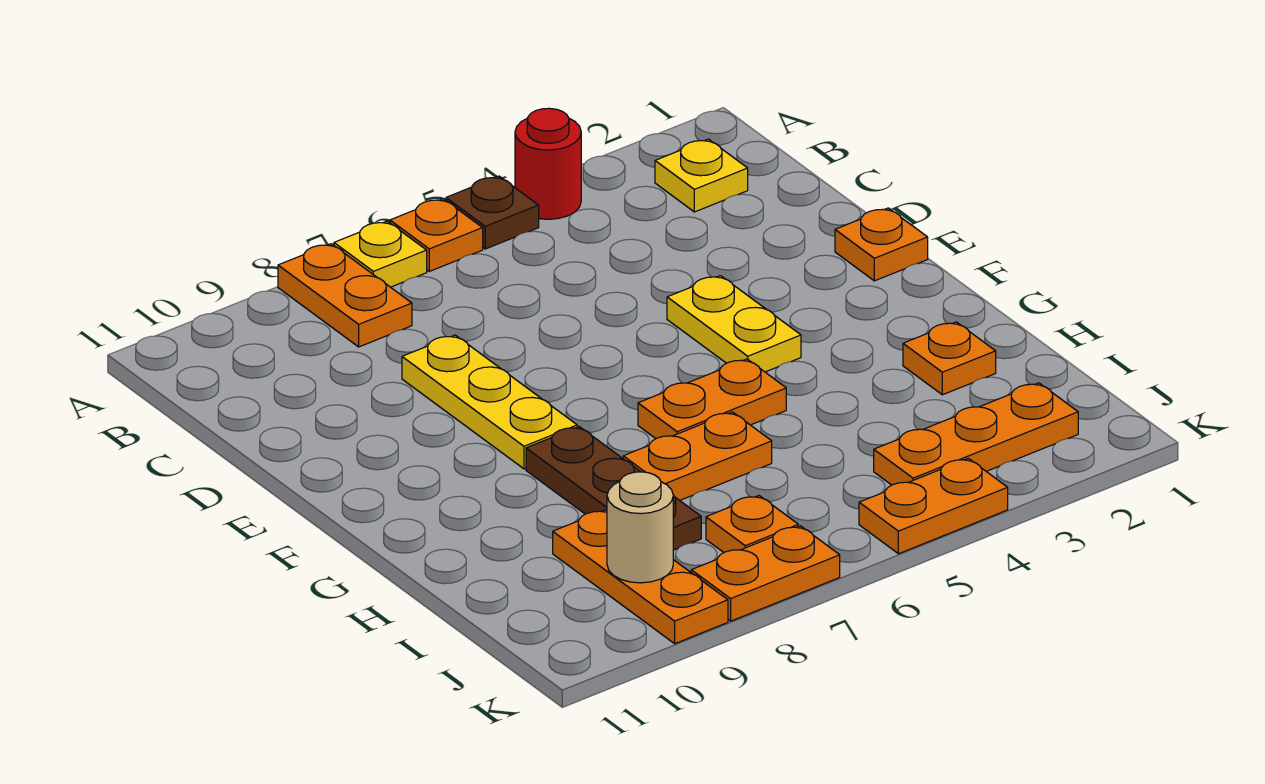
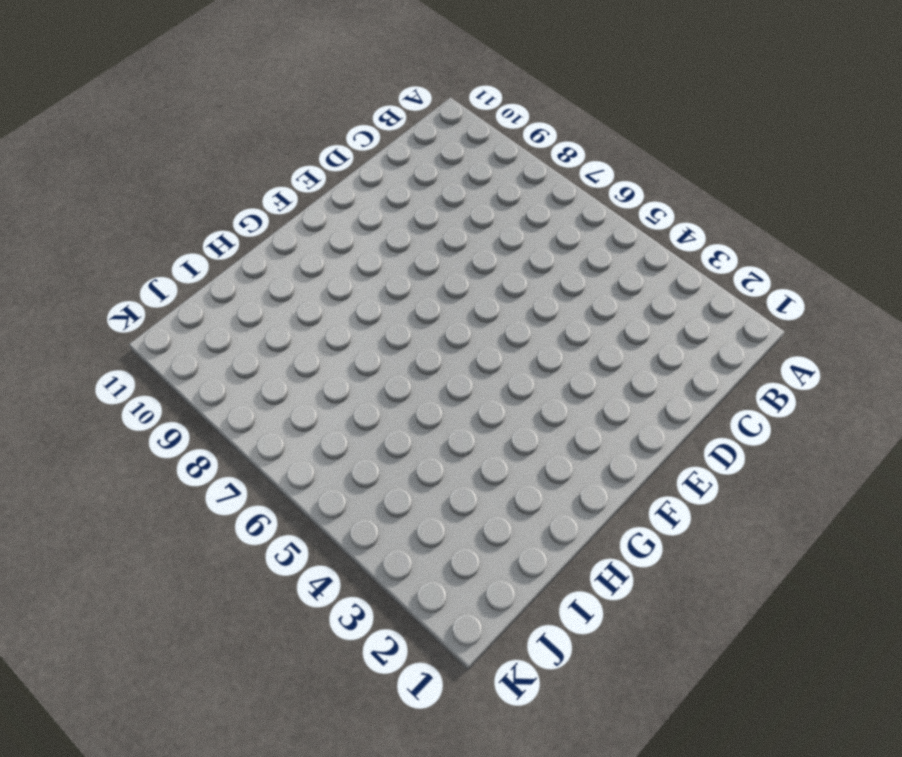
none -> red round brick A4 level 1
none -> brown plate A5 level 1
none -> orange plate A6 level 1

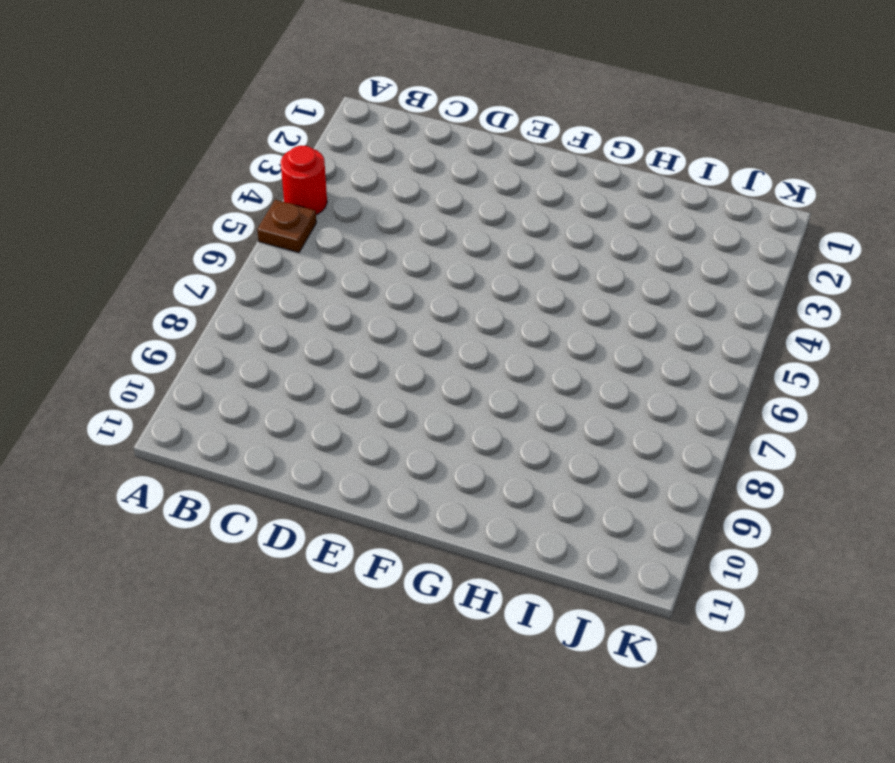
none -> orange plate A6 level 1
none -> yellow plate A7 level 1
none -> orange plate A8:B8 level 1

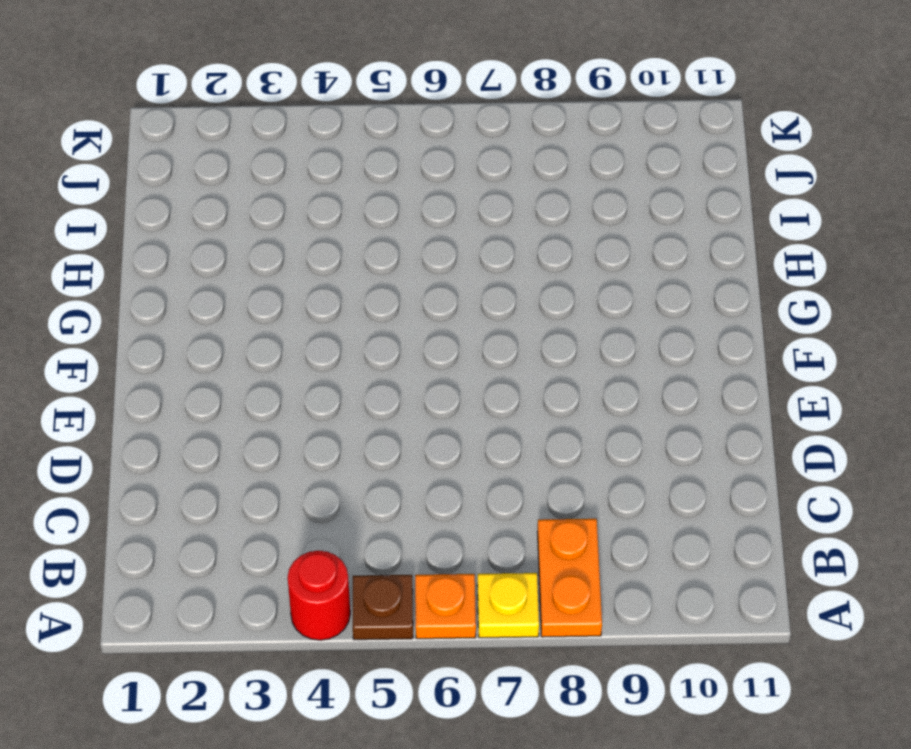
none -> yellow plate B2 level 1
none -> yellow plate D8:F8 level 1
none -> orange plate E1 level 1

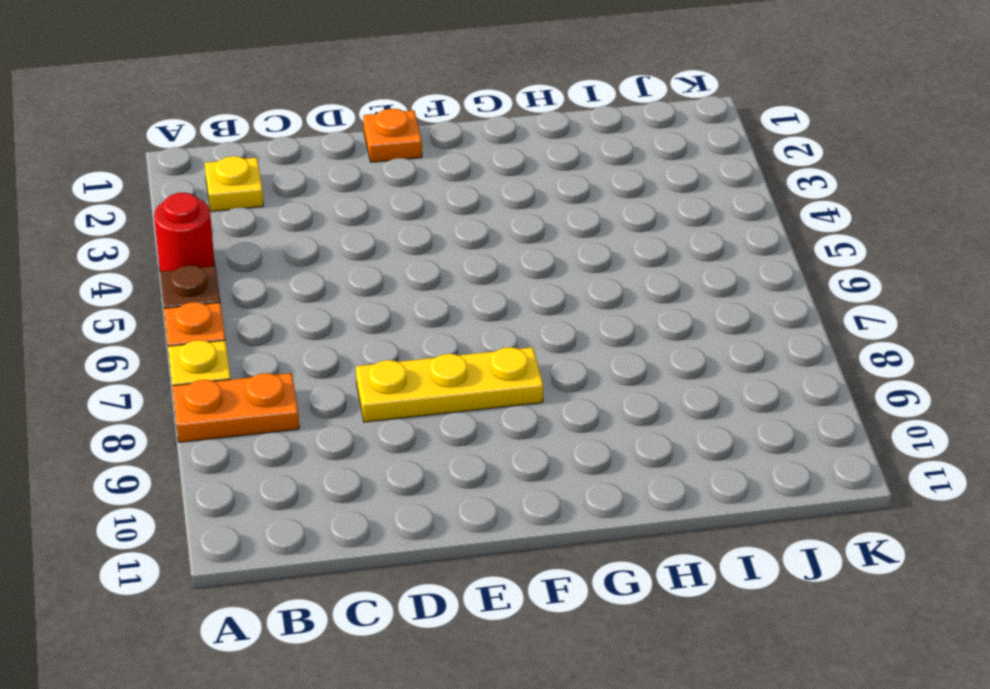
none -> yellow plate E4:F4 level 1
none -> orange plate G5:G6 level 1
none -> brown plate G8:I8 level 1

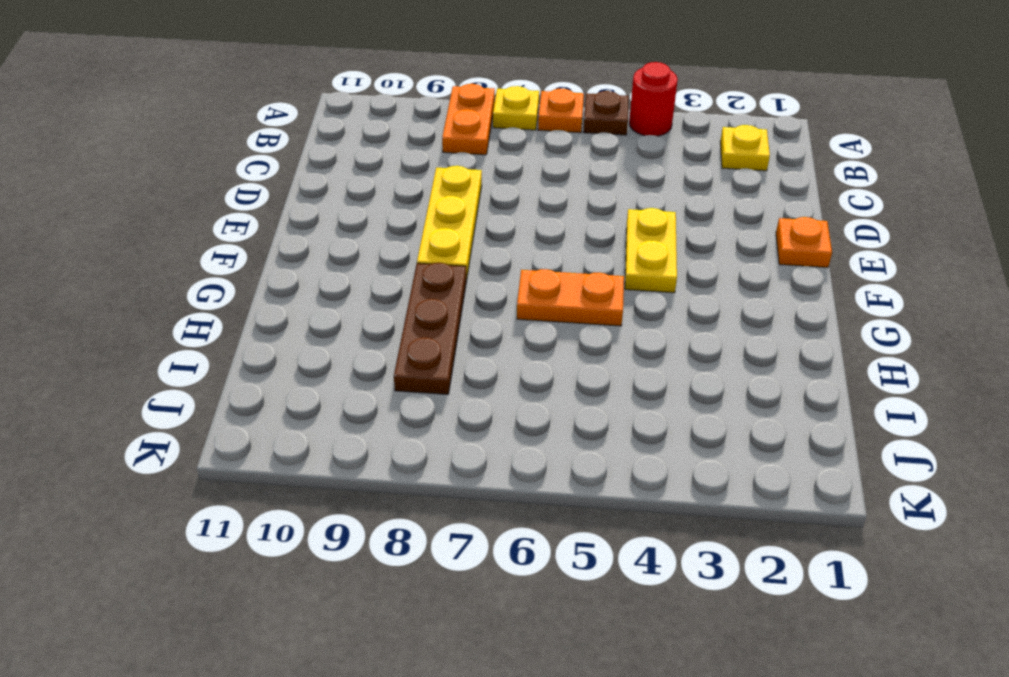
none -> orange plate H2 level 1
none -> orange plate H6:H7 level 1
none -> orange plate I9:K9 level 1

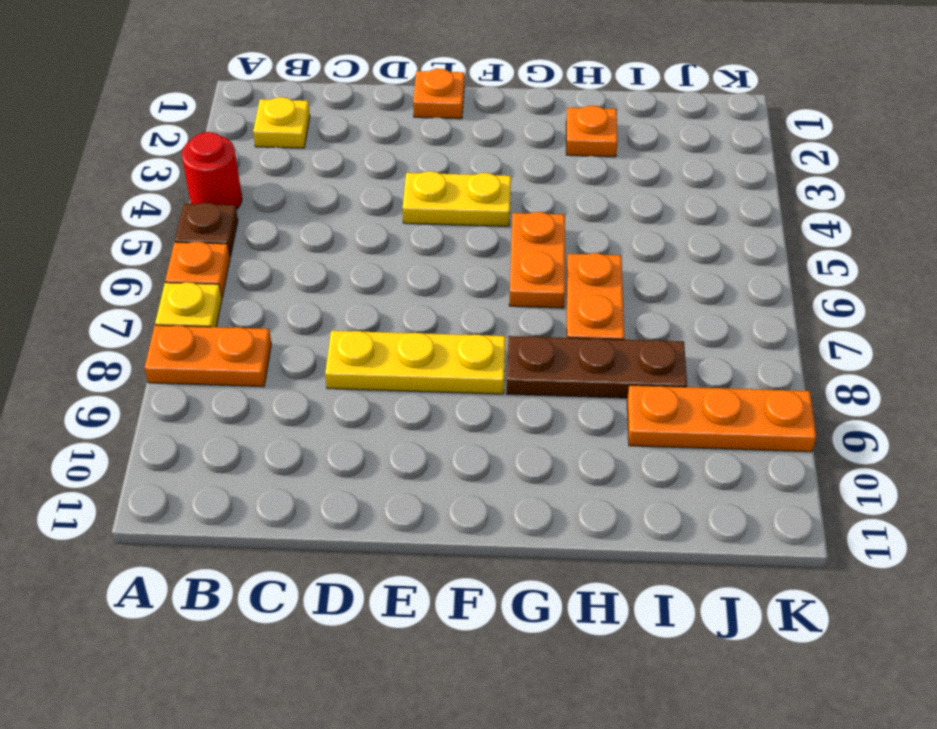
none -> orange plate J2:J4 level 1
none -> orange plate J7 level 1
none -> orange plate K4:K5 level 1

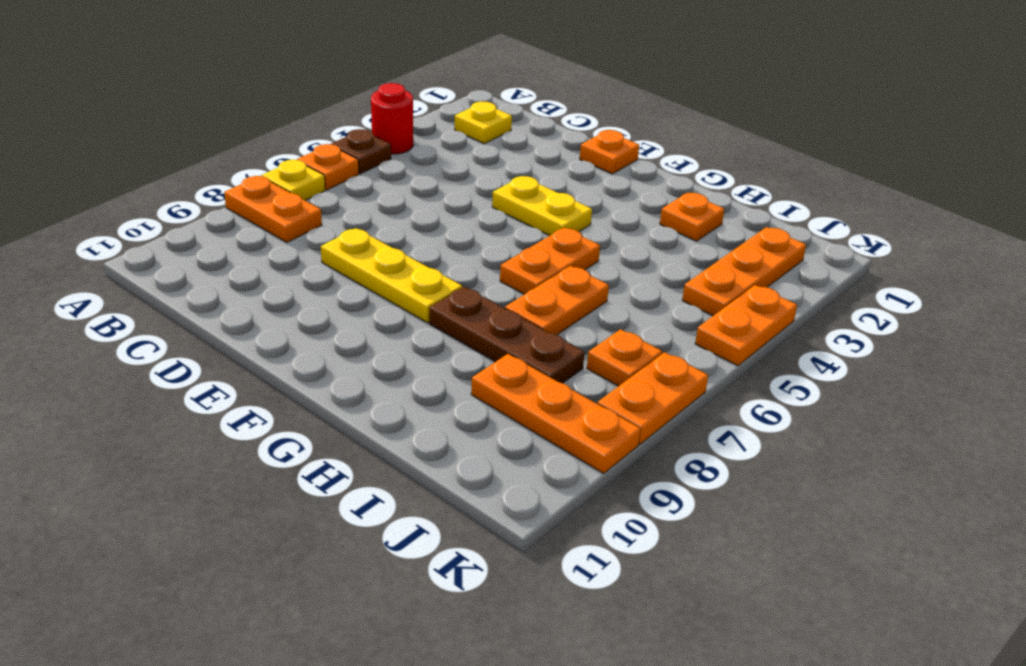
none -> tan round brick J9 level 2

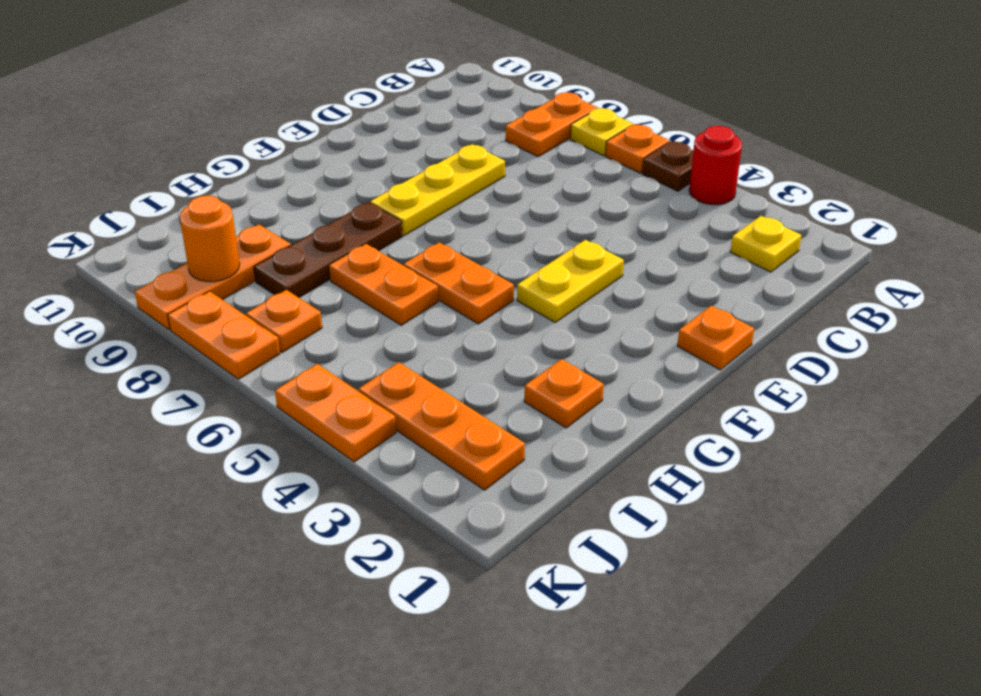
orange round brick J9 level 2 -> tan round brick J9 level 2

